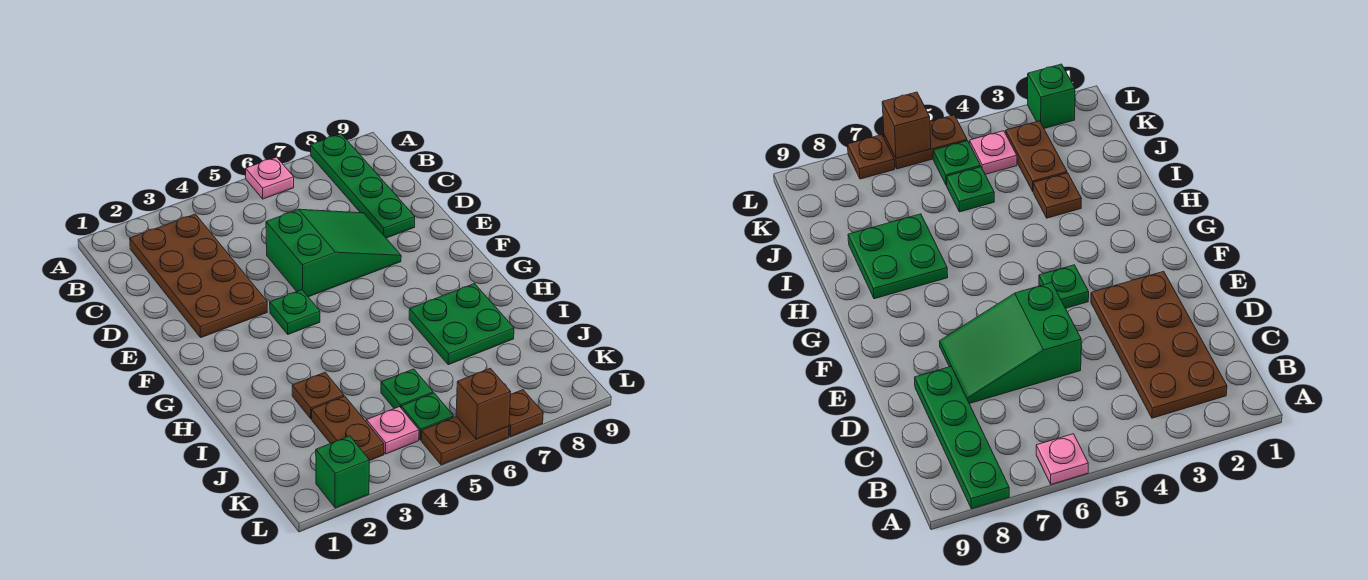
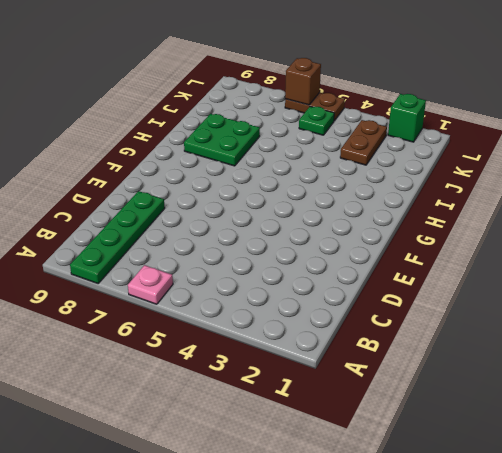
none -> brown plate B2:E3 level 1
none -> green slope D5:E7 level 1 top 5
none -> green plate F4 level 1

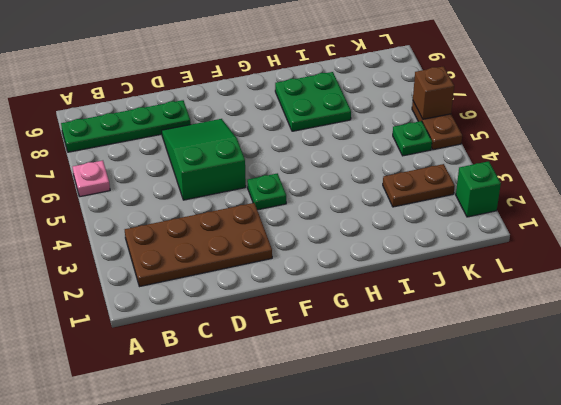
none -> brown plate I3 level 1
none -> green plate J5 level 1
none -> pink plate K4 level 1

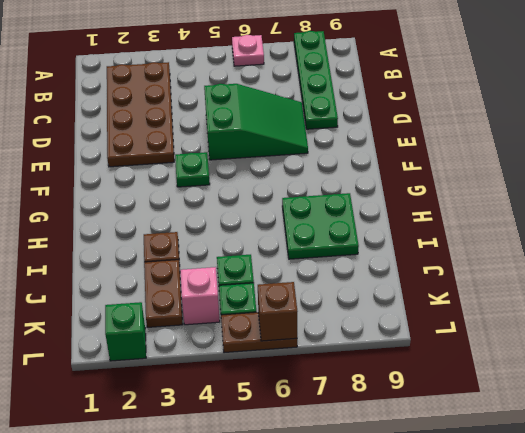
pink brick K4 level 1 -> pink plate K4 level 1
none -> brown plate L7 level 1

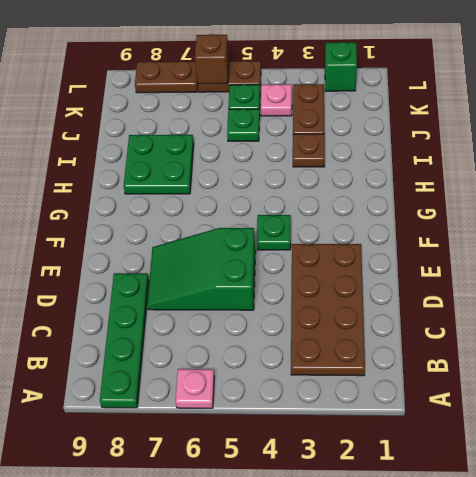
brown plate L7:L8 level 1 -> brown plate L7 level 1

